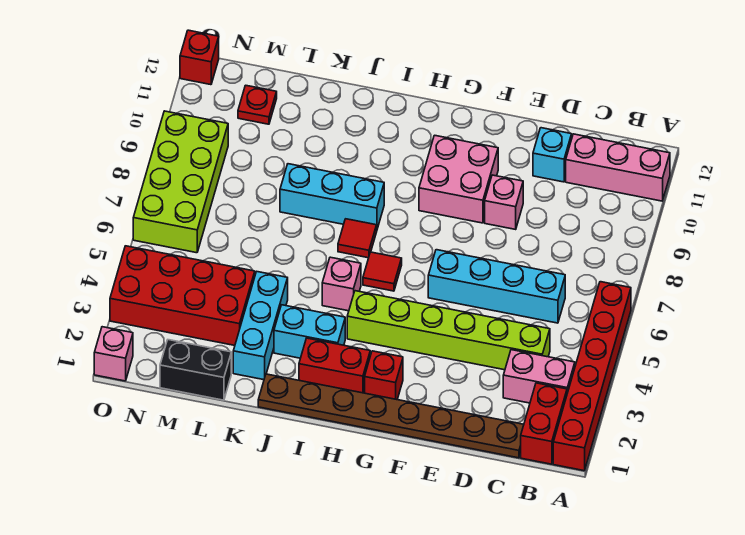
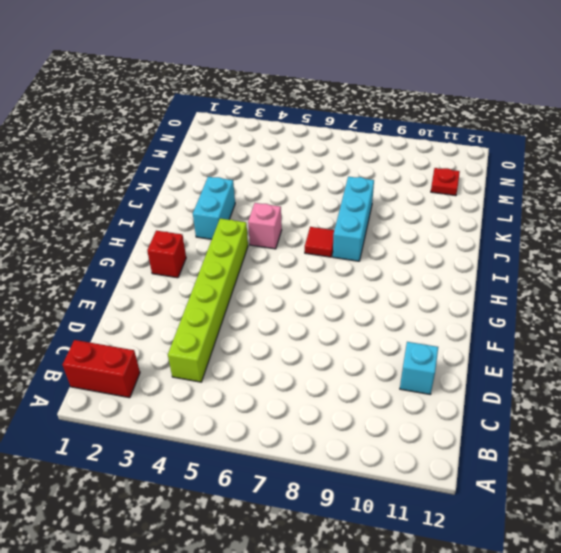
none -> red brick A1:A6 level 1
none -> pink brick A11:C11 level 1
none -> pink brick B3:C3 level 1

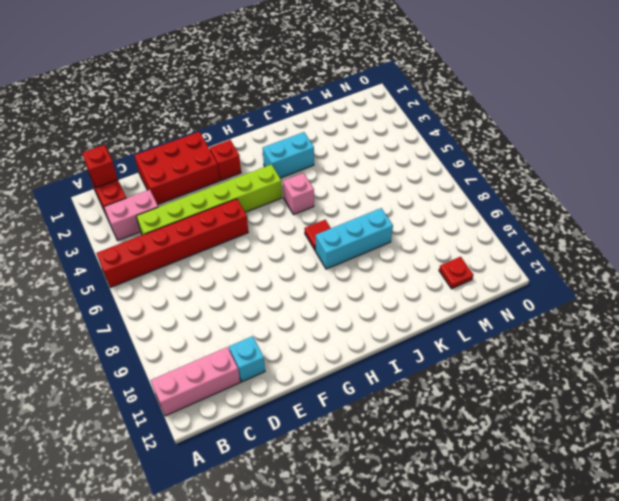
red brick A5:F5 level 1 -> red brick A1:A6 level 1
red brick B1 level 2 -> red brick O12 level 1
red brick D1:F2 level 1 -> brown plate C1:J1 level 1
none -> cyan brick C6:F6 level 1
none -> pink brick E9 level 1
none -> pink brick F9:G10 level 1

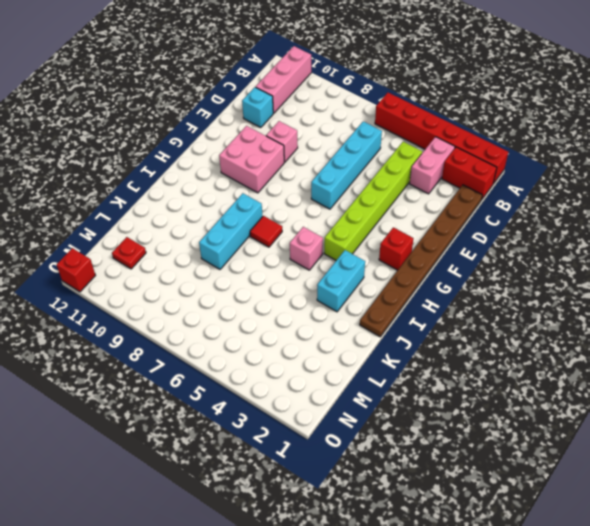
none -> red brick H2:I2 level 1
none -> red tile H6 level 1
none -> cyan brick K2:K4 level 1

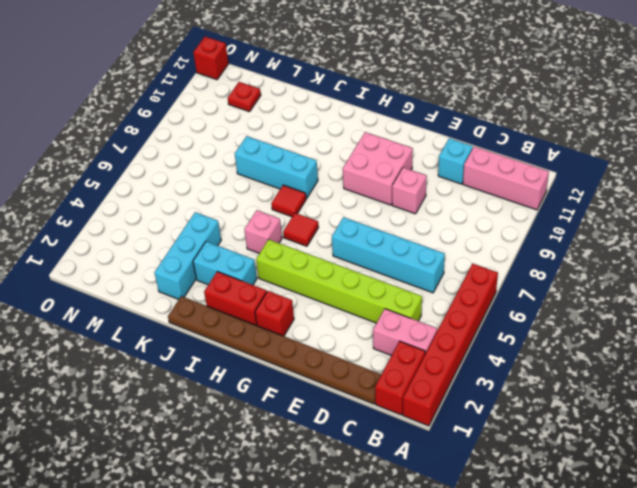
none -> black brick L1:M1 level 1
none -> red brick L3:O4 level 1
none -> lime brick N6:O9 level 1

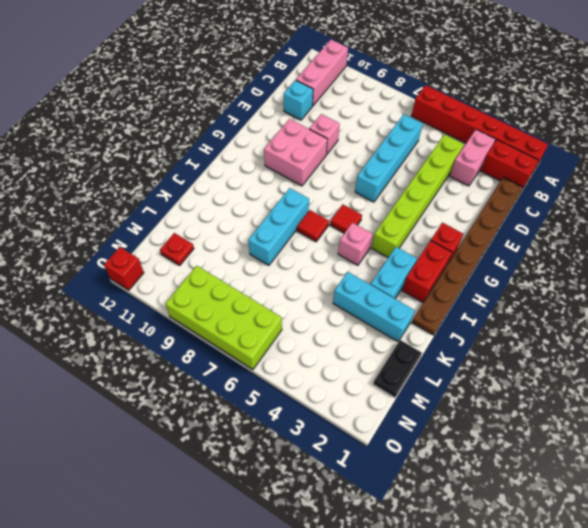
black plate L1:M1 level 1 -> black brick L1:M1 level 1
none -> red brick L3:O4 level 1
none -> pink brick O1 level 1

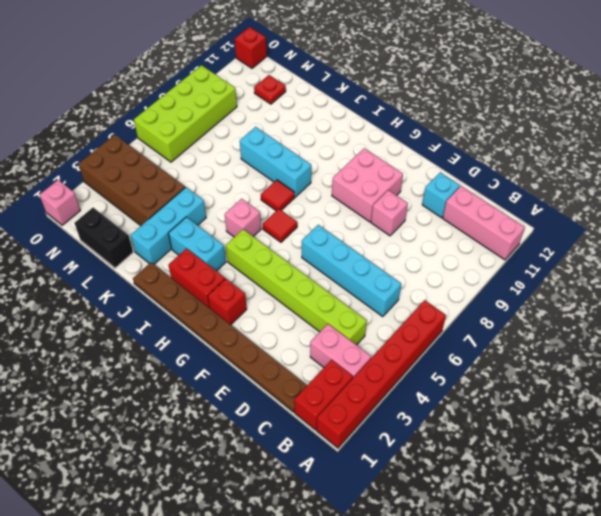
brown brick L3:O4 level 1 -> red brick L3:O4 level 1

